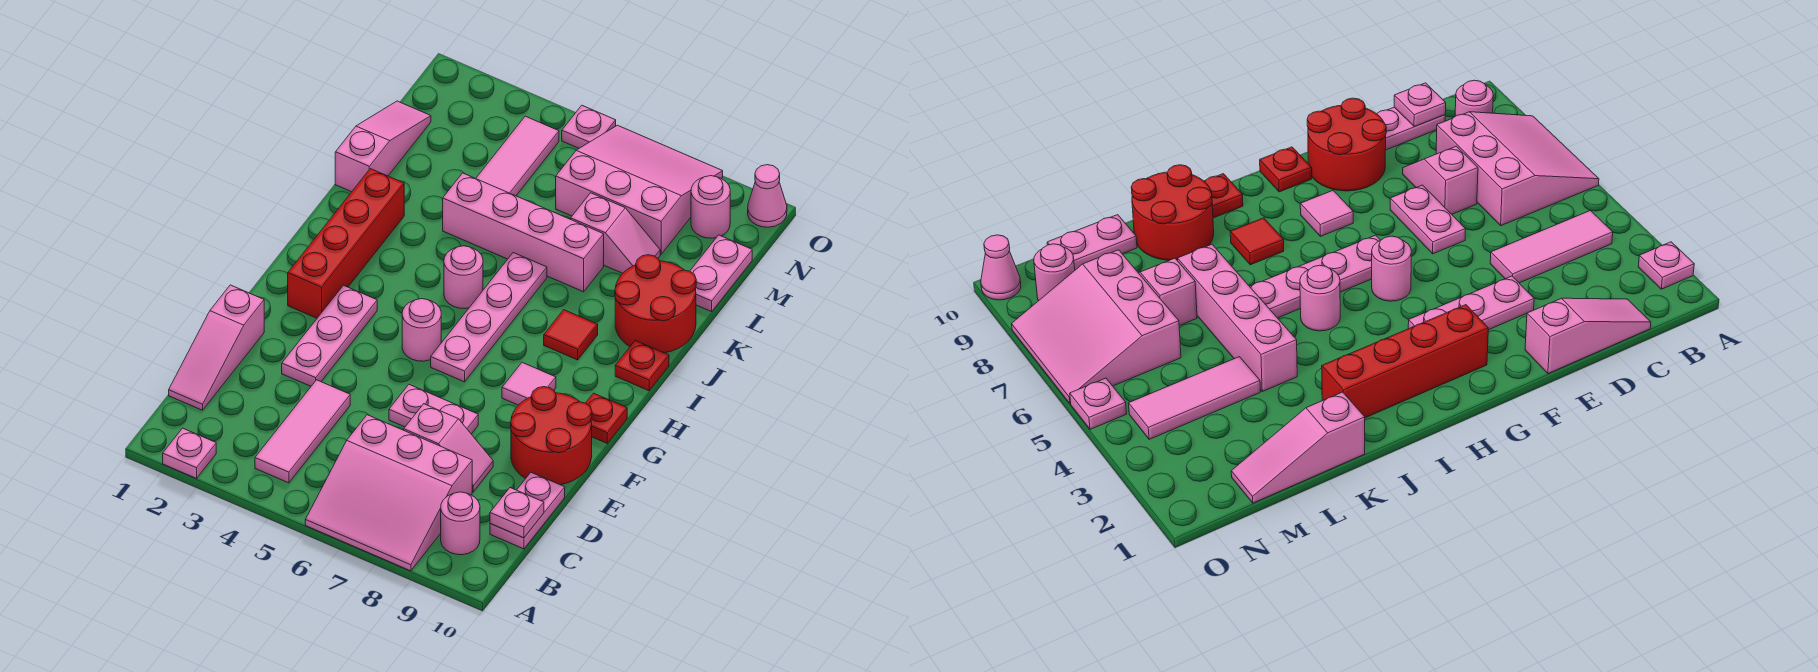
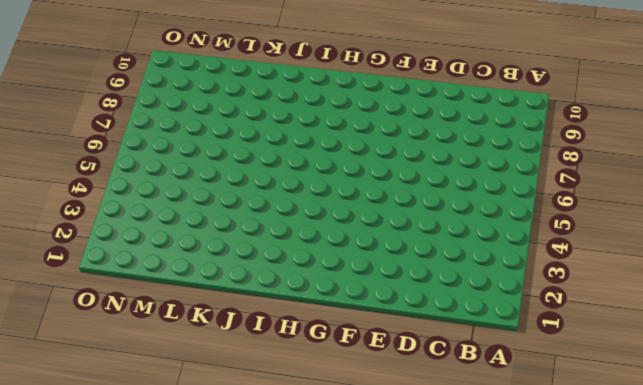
none -> pink plate A2 level 1
none -> pink slope A6:C8 level 1 top C
none -> pink tile B4:D4 level 1

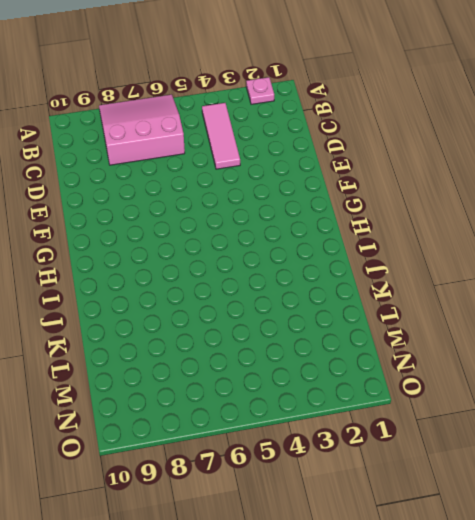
none -> pink round brick B9 level 1
none -> pink slope C1:E1 level 1 top E
none -> pink plate C10:D10 level 1

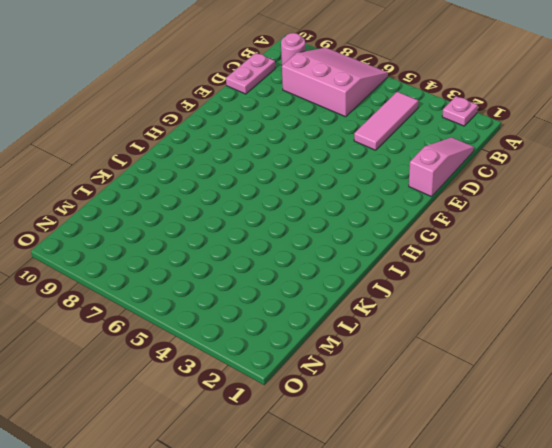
none -> pink slope D7:D8 level 1 top 7
none -> pink plate E3:G3 level 1
none -> pink plate E6:E7 level 1

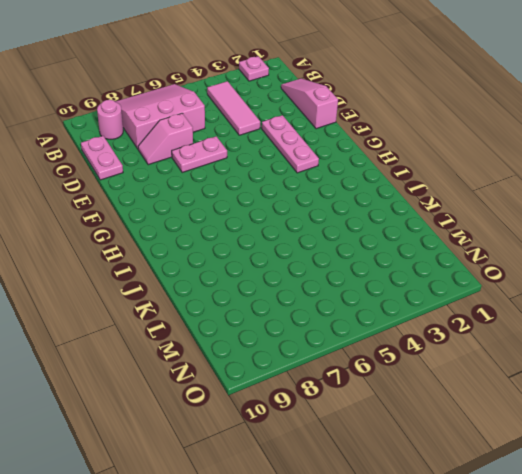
none -> red round brick E9:F10 level 1
none -> red brick G2:J2 level 1
none -> pink round brick G5 level 1

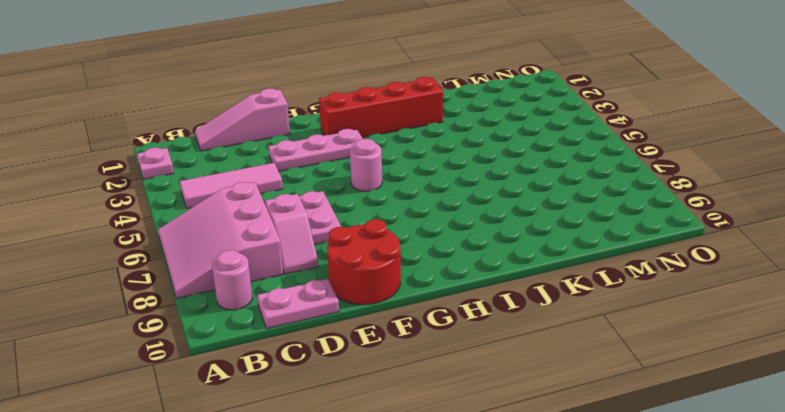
none -> pink plate G6:J6 level 1
none -> pink tile G8 level 1
none -> red plate G10 level 1

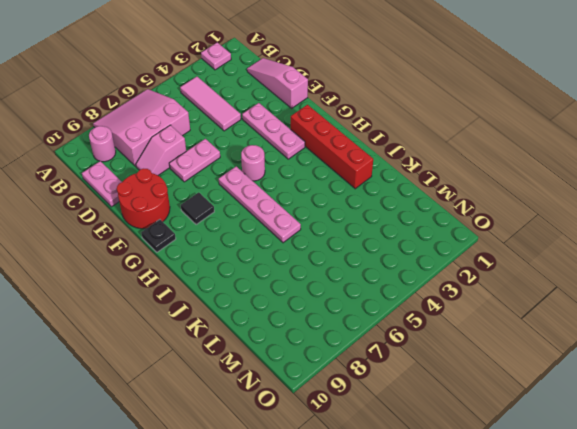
black tile G8 level 1 -> pink tile G8 level 1
black plate G10 level 1 -> red plate G10 level 1
none -> pink round brick I5 level 1
none -> red tile I8 level 1
none -> red plate I10 level 1

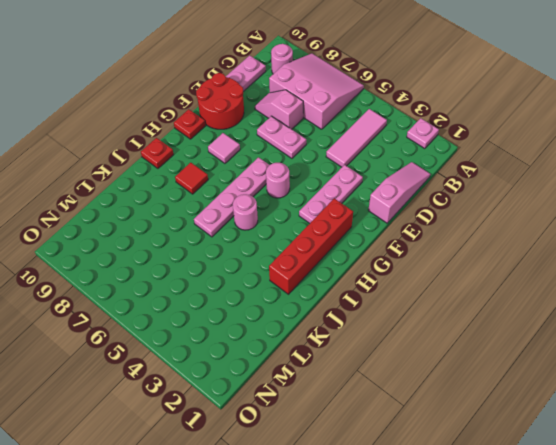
none -> red round brick J9:K10 level 1
none -> pink slope K1:M1 level 1 top K
none -> pink brick K4:K7 level 1

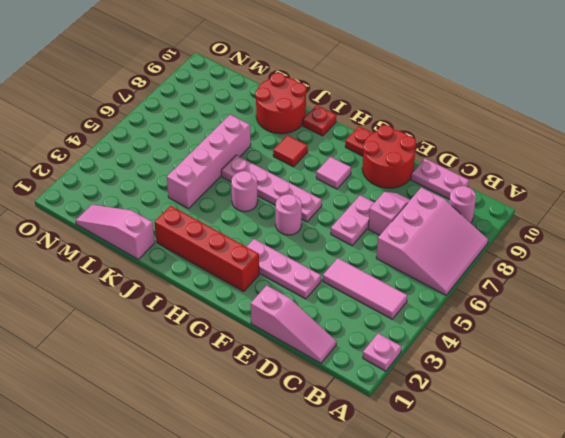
none -> pink tile L4:N4 level 1
none -> pink slope L7:L8 level 1 top 7
none -> pink plate L10:M10 level 1

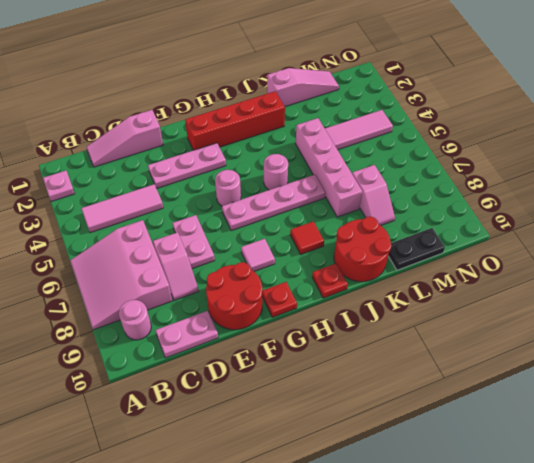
black plate L10:M10 level 1 -> pink plate L10:M10 level 1
none -> pink slope M6:O8 level 1 top M
none -> pink round brick N9 level 1
none -> pink plate O5 level 1

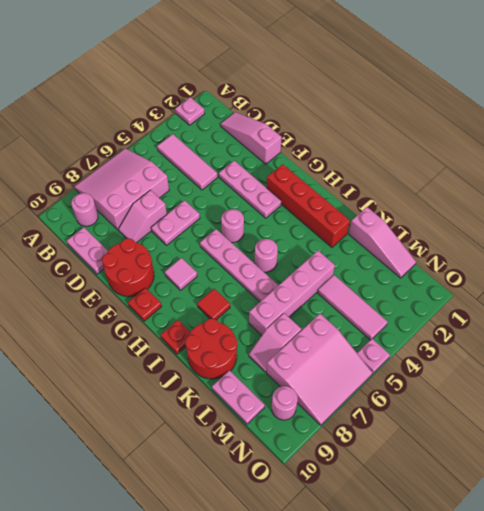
none -> pink cone O10 level 1
none -> pink plate C10 level 2

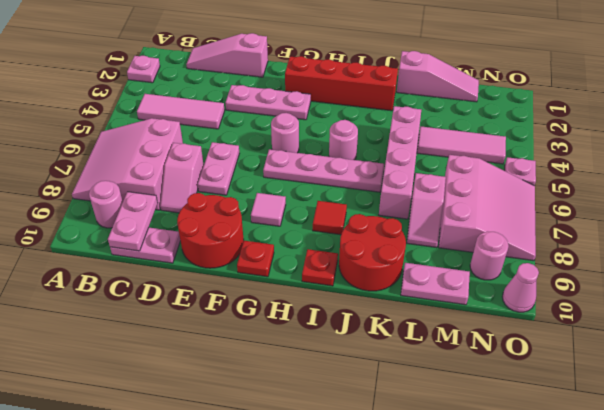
pink plate C9:C10 level 2 -> pink plate C10 level 2

